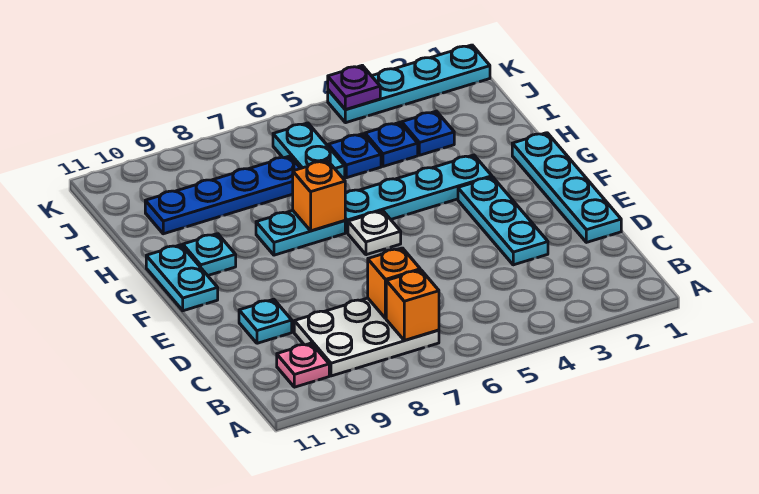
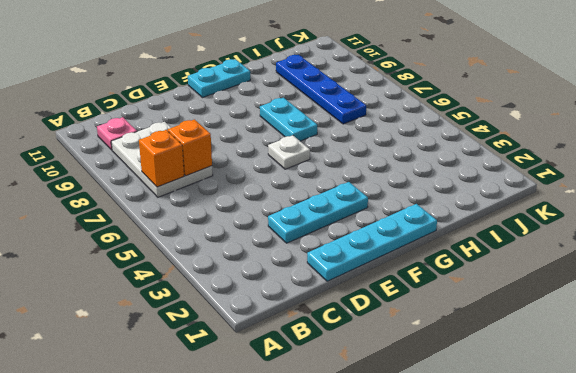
none -> cyan plate D10 level 1
none -> cyan plate G3:G6 level 1
none -> cyan plate G10 level 1

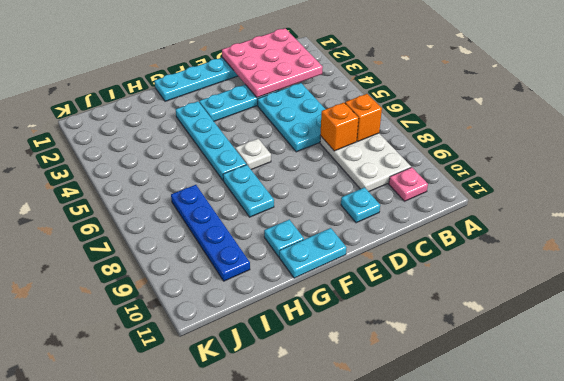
pink plate B1:D3 level 2 -> none
cyan plate C4:D6 level 1 -> none
none -> blue plate I3 level 1
none -> blue plate I4 level 1
none -> blue plate I5 level 1

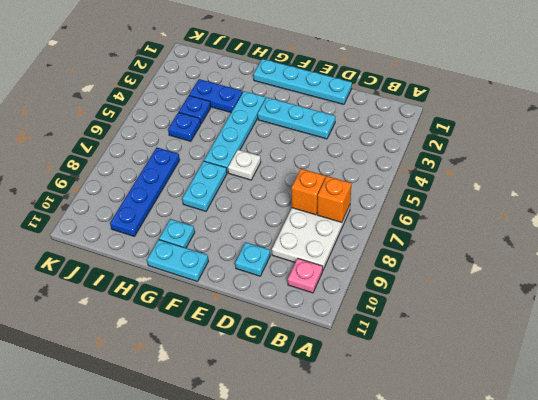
blue plate H3:I3 level 1 -> blue plate I3 level 1
none -> cyan plate I6:J6 level 1
none -> cyan plate K1:K4 level 1
none -> orange brick G7 level 2

